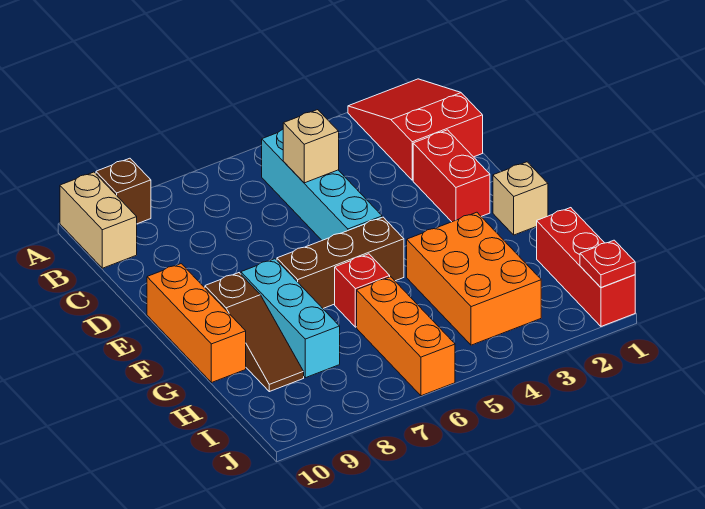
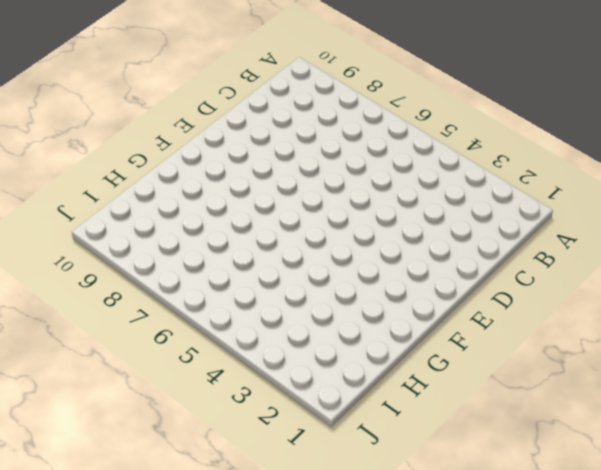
none -> red slope A1:C2 level 1 top C
none -> brown brick A9 level 1
none -> tan brick A10:B10 level 1

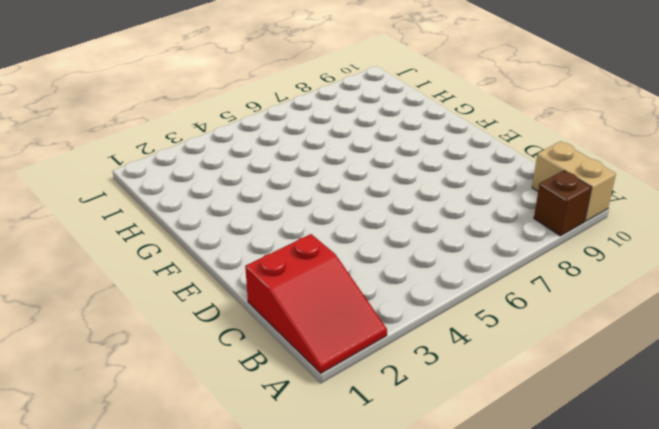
none -> cyan brick B5:E5 level 1
none -> red brick D2:E2 level 1
none -> orange brick E10:G10 level 1

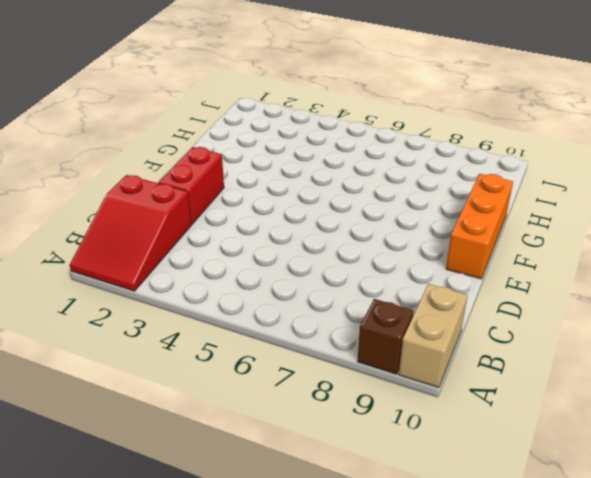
none -> cyan brick B5:E5 level 1
none -> tan brick F1 level 1
none -> brown brick F5:F7 level 1

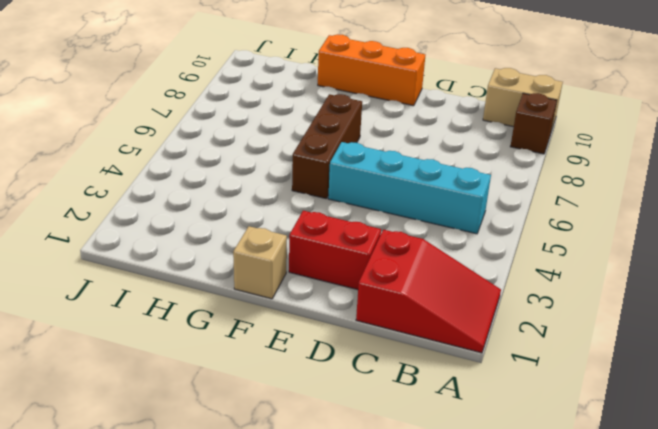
none -> cyan brick F8:H8 level 1
none -> brown slope F9:H9 level 1 top F
none -> orange brick G3:I4 level 1

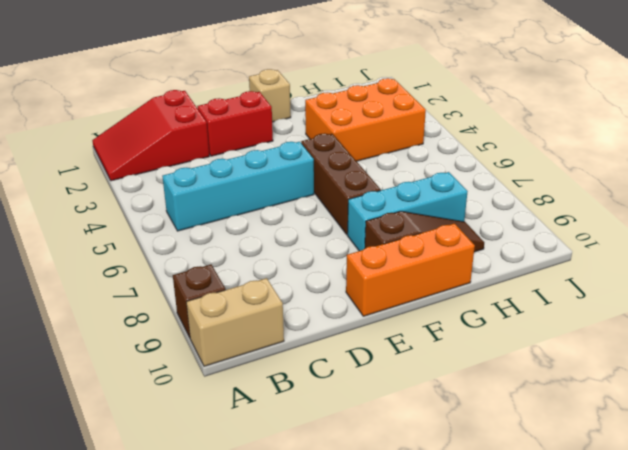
none -> red brick G6 level 1
none -> red brick H1:J1 level 1
none -> orange brick H6:J6 level 1

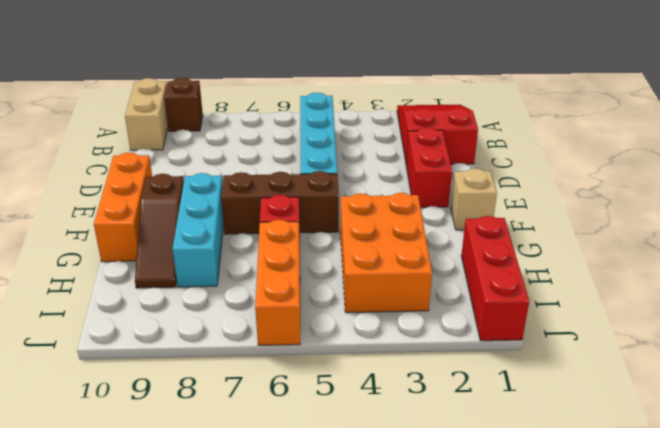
none -> tan brick C5 level 2
none -> red plate J1 level 2

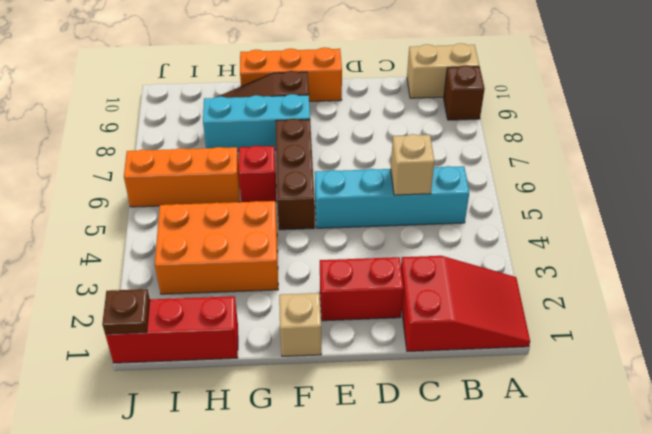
brown plate J1 level 2 -> red plate J1 level 2

